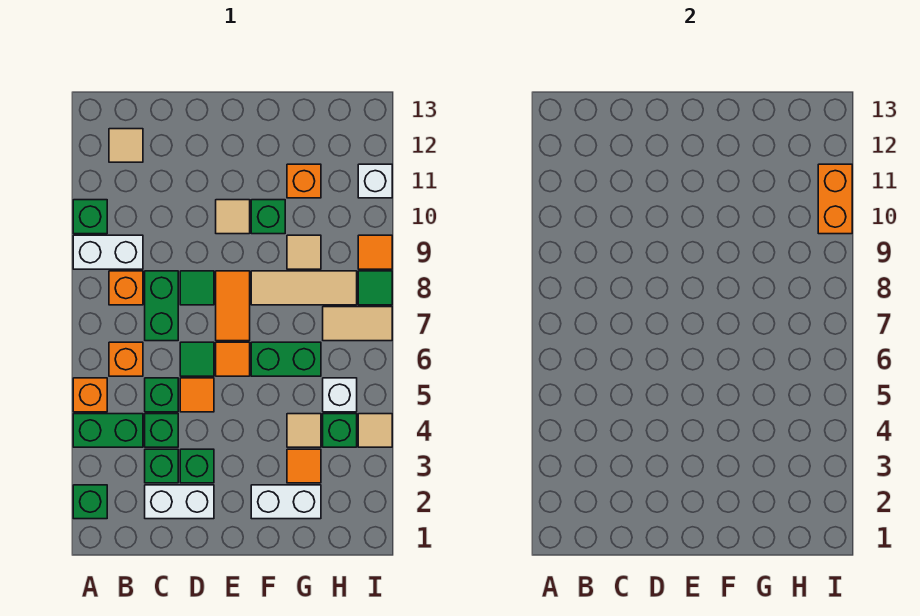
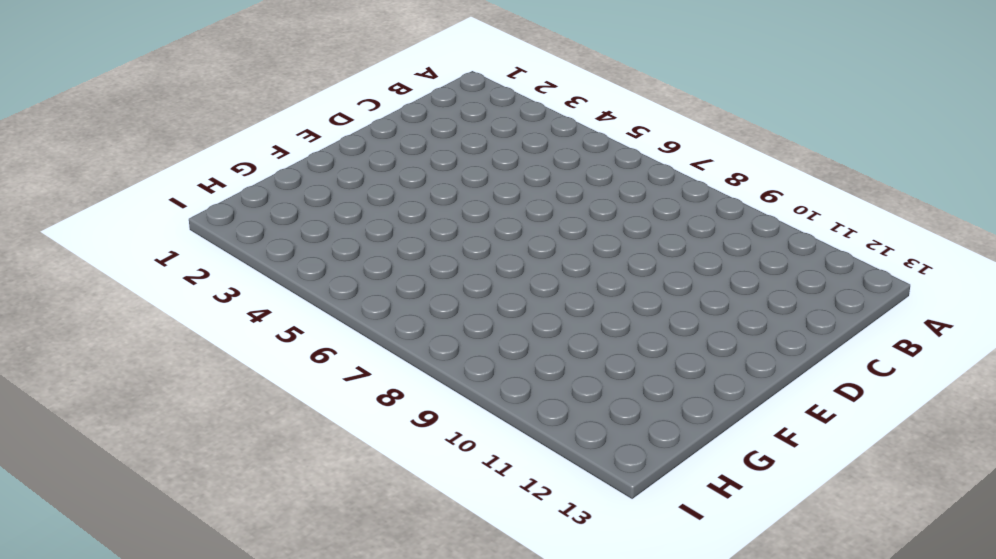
none -> green brick A2 level 1
none -> green brick A4:B4 level 1
none -> orange brick A5 level 1
none -> white brick A9:B9 level 1

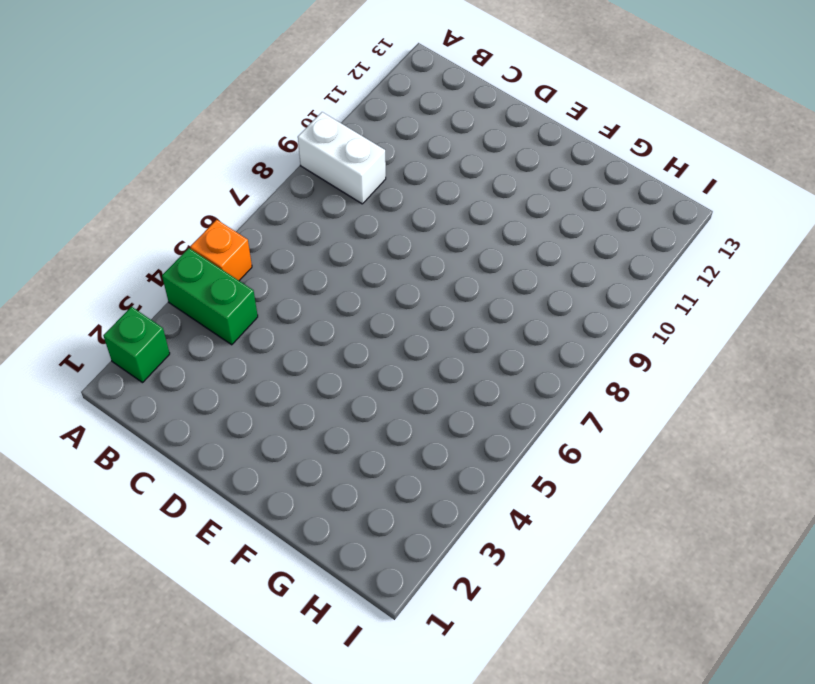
none -> green brick A10 level 1
none -> orange brick B6 level 1
none -> orange brick B8 level 1
none -> tan tile B12 level 1

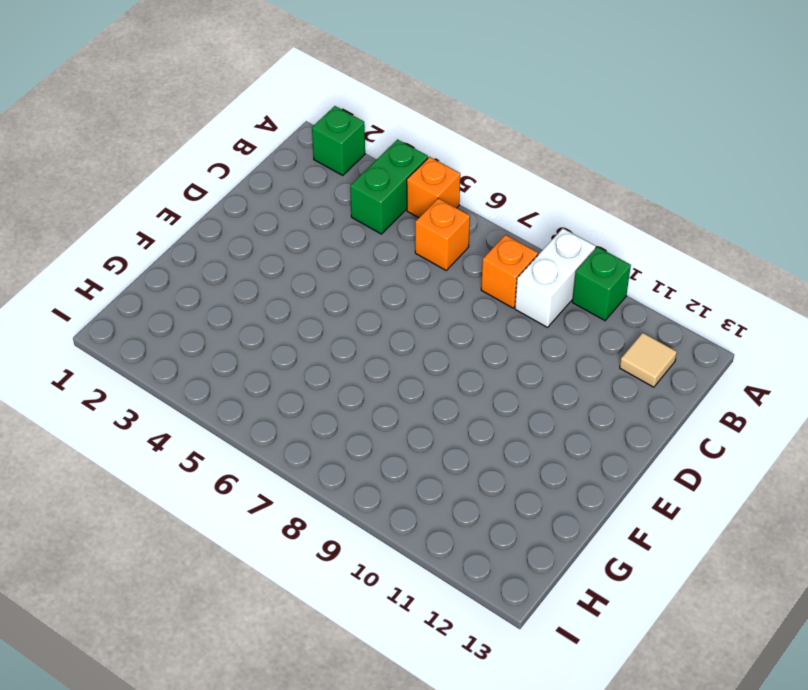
none -> white brick C2:D2 level 1
none -> green brick C3 level 1
none -> green brick C4 level 1
none -> green brick C5 level 1

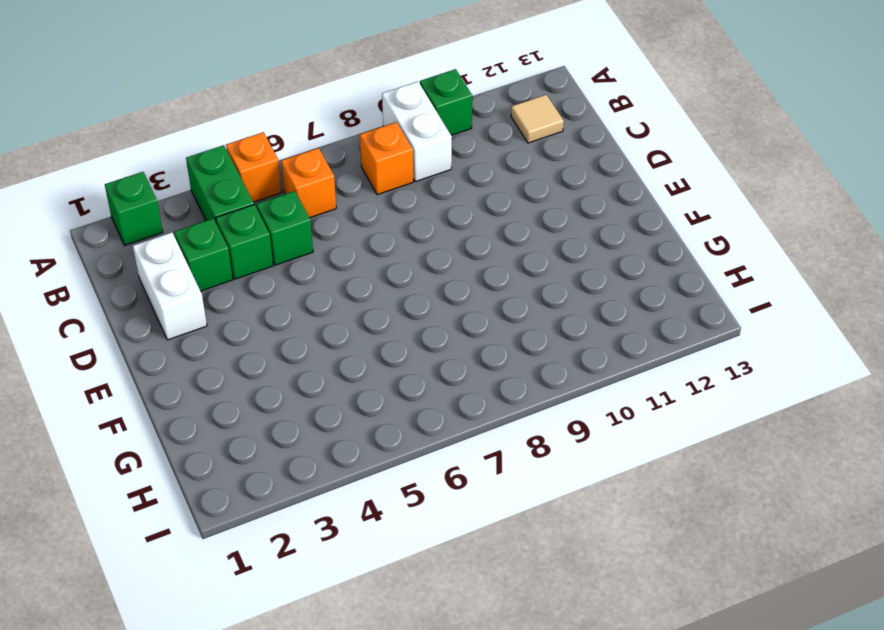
none -> green brick C7:C8 level 1
none -> green brick D3 level 1
none -> orange tile D5 level 1
none -> green tile D6 level 1

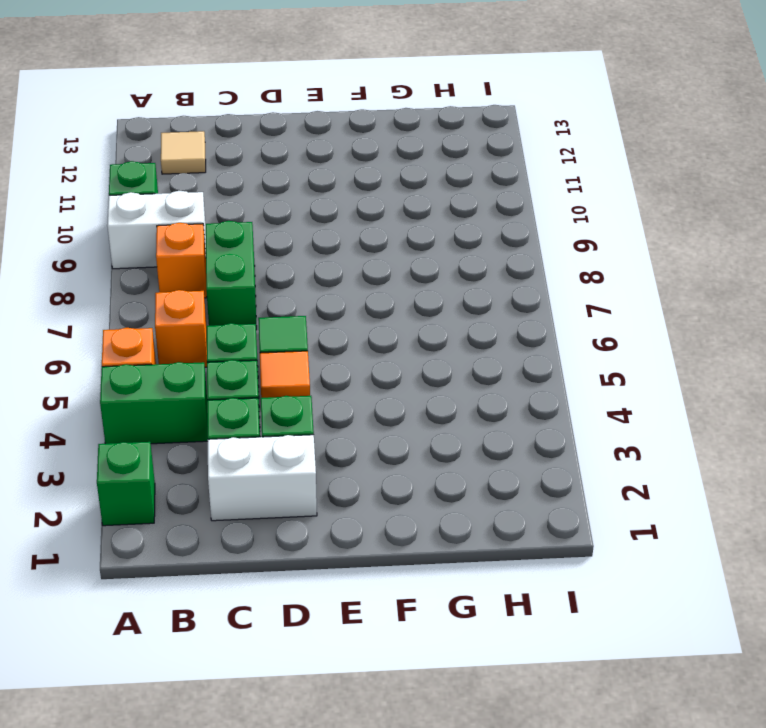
none -> green tile D8 level 1
none -> orange tile E6 level 1
none -> orange tile E7:E8 level 1
none -> tan tile E10 level 1

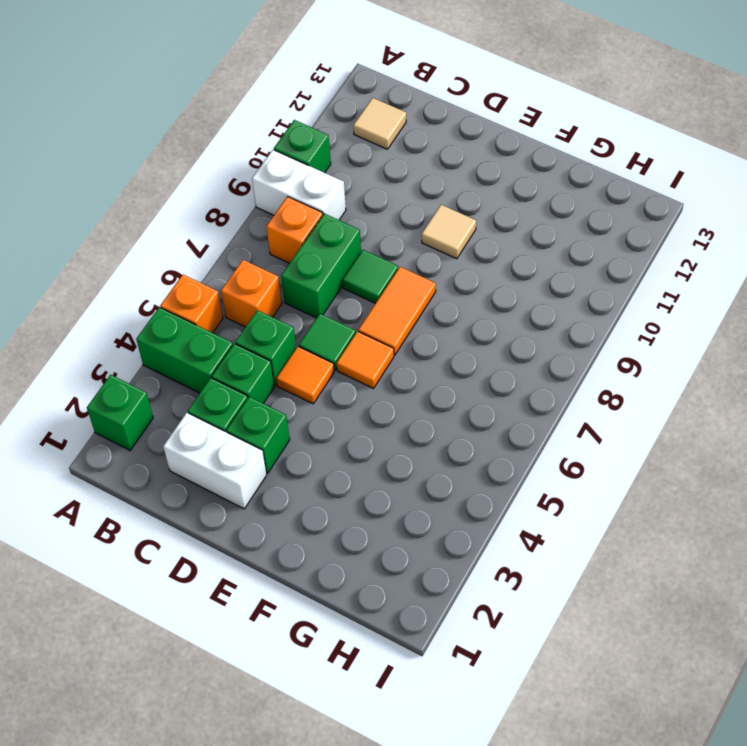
none -> white brick F2:G2 level 1
none -> green brick F6:G6 level 1
none -> tan tile F8:H8 level 1
none -> green brick F10 level 1

